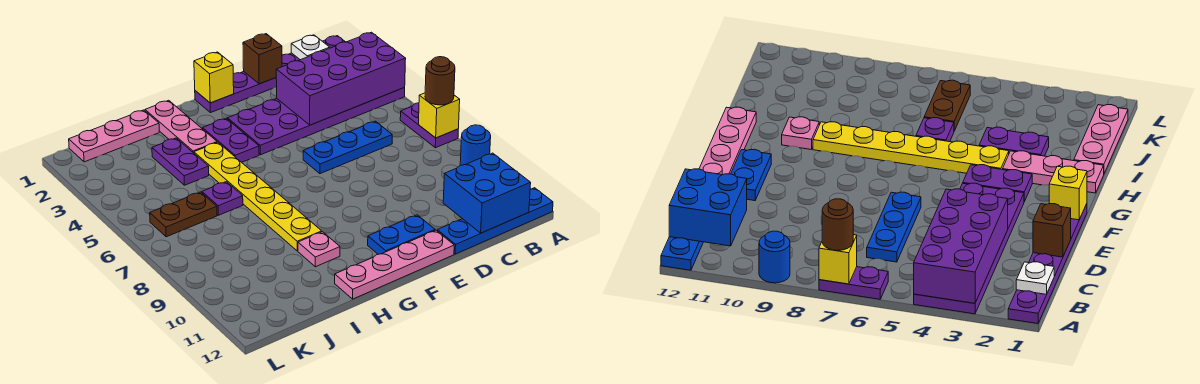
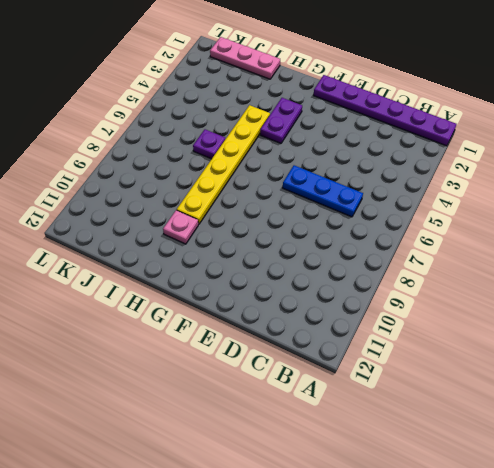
none -> purple plate A3:F4 level 1
none -> purple plate A6:A7 level 1
none -> blue round brick A9 level 1

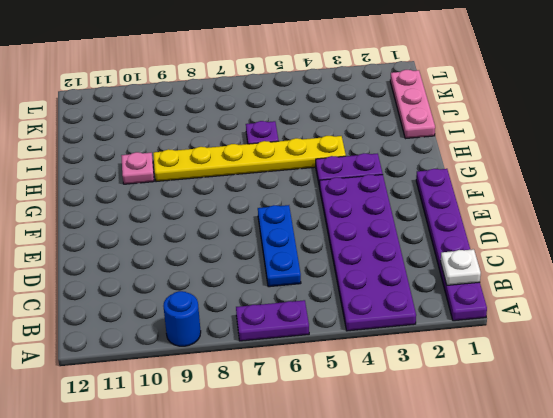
none -> blue plate A12:D12 level 1
none -> blue plate E11:F11 level 1
none -> pink plate E12:H12 level 1

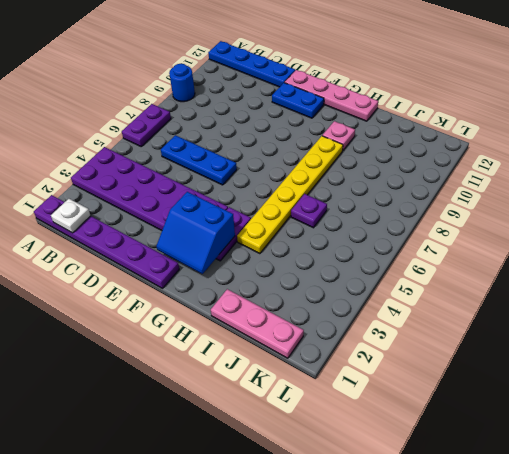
blue slope F2:G3 level 2 top 3 -> none
none -> pink plate H1:H3 level 1
none -> purple plate I3:I4 level 1
none -> brown plate J6:K6 level 1

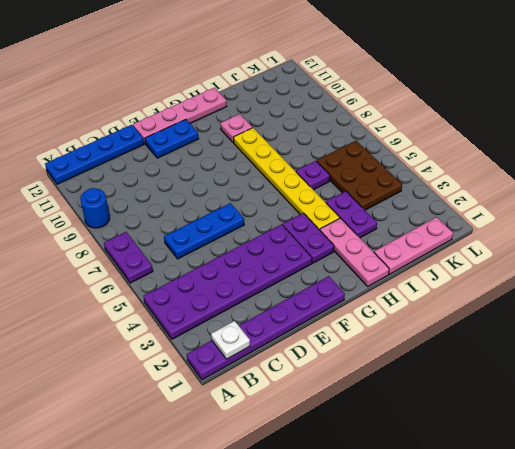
brown plate J4:K6 level 1 -> brown plate J6:K6 level 1
none -> purple brick A3:D4 level 2
none -> yellow brick A7 level 2
none -> blue brick B11:C12 level 2

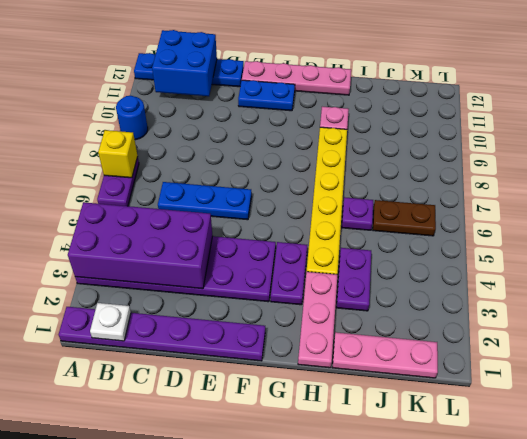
none -> brown brick D1 level 2
none -> yellow brick F1 level 2
none -> brown round brick A7 level 3

